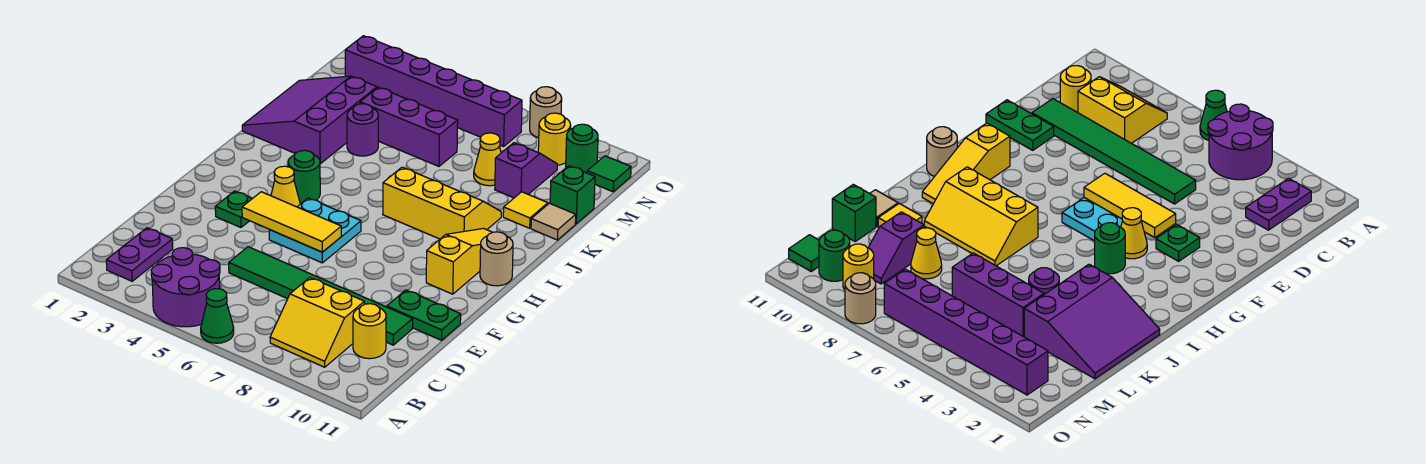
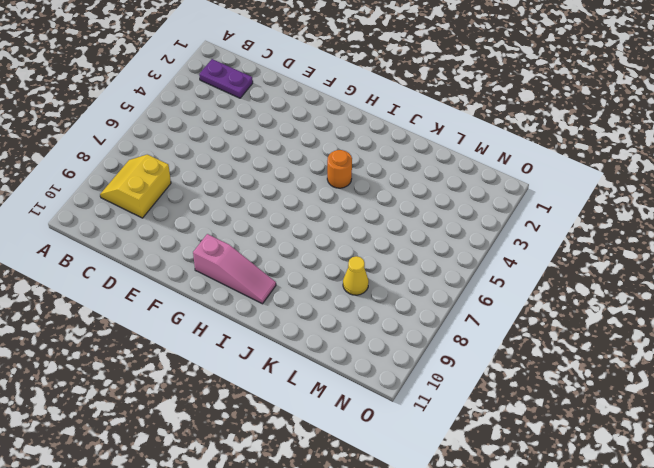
pink slope G10:I10 level 1 top G -> yellow slope G10:I10 level 1 top G
orange round brick I4 level 1 -> none
none -> purple round brick A4:B5 level 1
none -> green cone A6 level 1
none -> yellow round brick C10 level 1

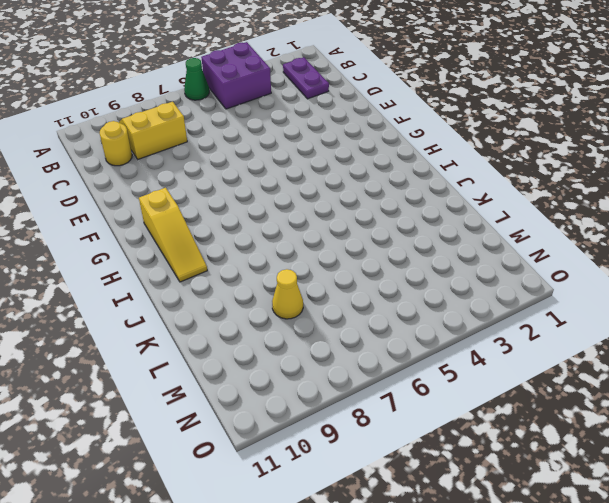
purple brick A4:B5 level 1 -> purple round brick A4:B5 level 1
none -> green tile D5:D10 level 1
none -> green plate E10:E11 level 1
none -> green plate F3 level 1

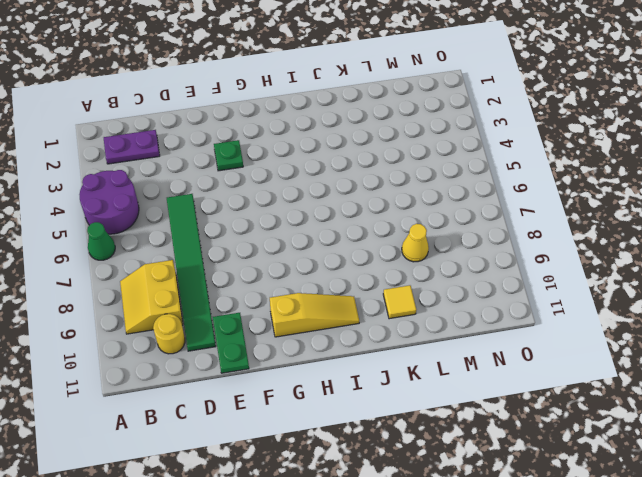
none -> cyan plate F5:G6 level 1
none -> yellow cone G4 level 1
none -> green round brick H4 level 1

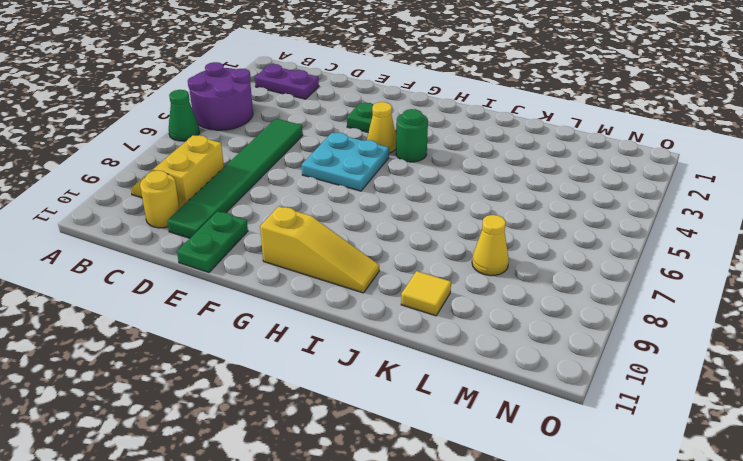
none -> tan round brick H11 level 1
none -> yellow slope I7:J9 level 1 top I
none -> purple slope J1:L3 level 1 top 3

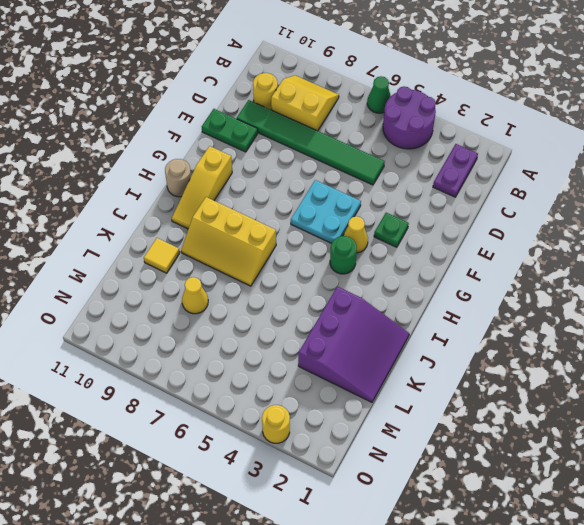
yellow round brick O3 level 1 -> yellow round brick N9 level 1
none -> purple round brick K4 level 1
none -> tan tile K11 level 1
none -> purple brick L4:L6 level 1

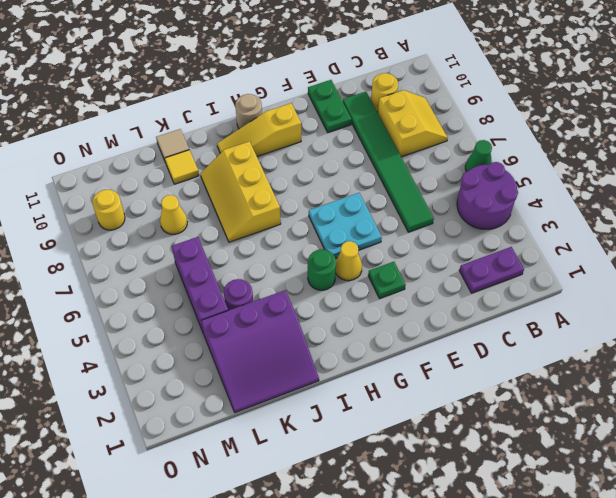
none -> purple slope L9:M9 level 1 top L
none -> green brick L11 level 1
none -> purple brick N2:N7 level 1

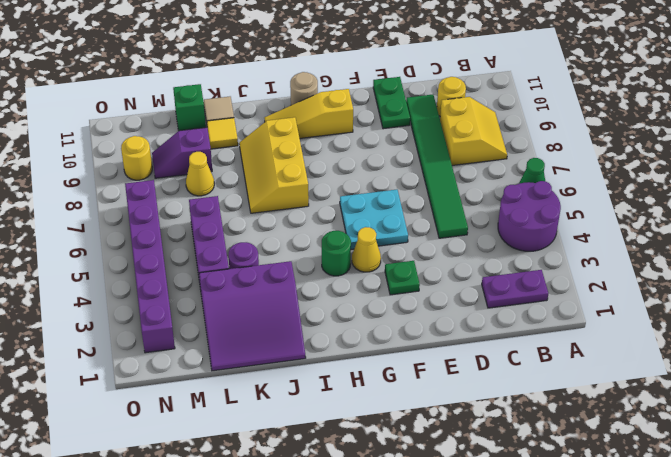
none -> green round brick N10 level 1
none -> green tile N11 level 1
none -> tan round brick O8 level 1

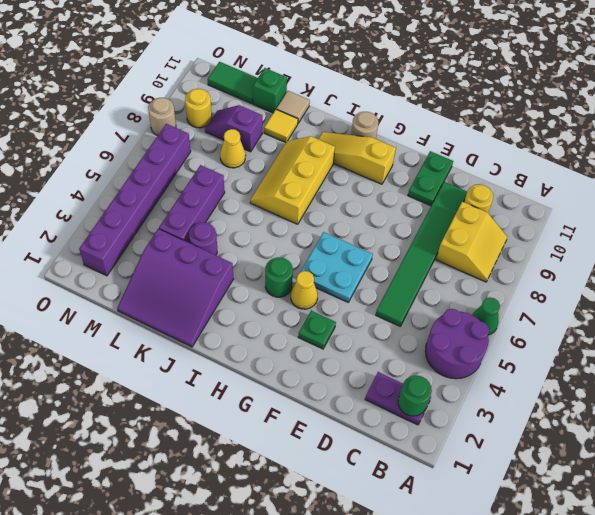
green round brick B2 level 2 -> green round brick N10 level 1
green tile M11:N11 level 1 -> green tile N11 level 1
none -> yellow tile F4:F6 level 2

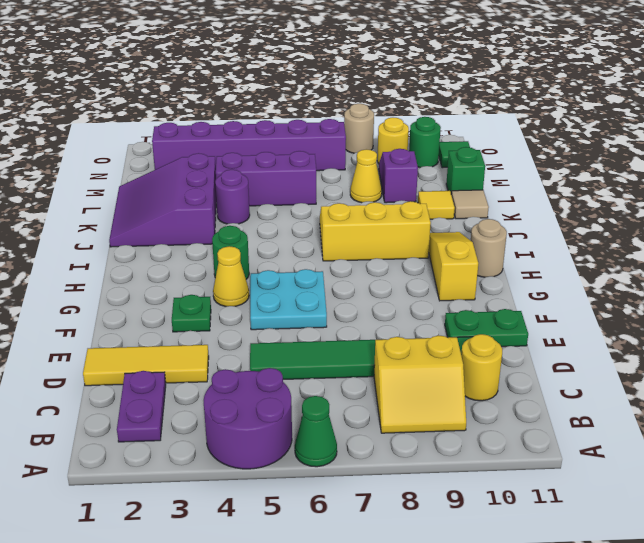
yellow tile D1:D3 level 1 -> yellow tile F4:F6 level 2

